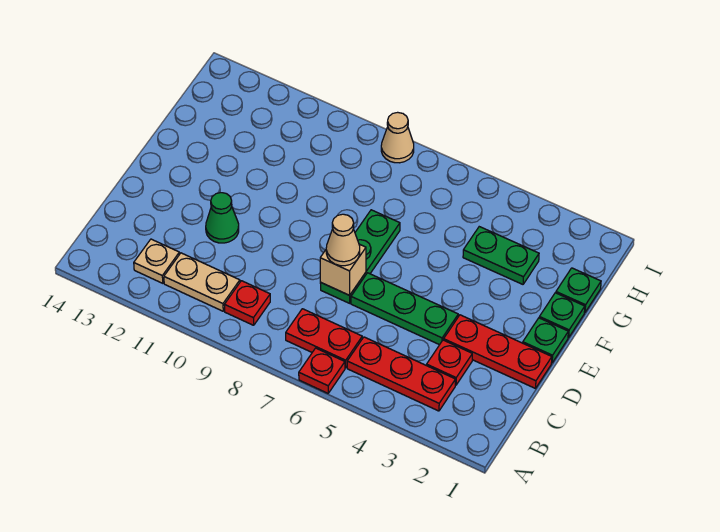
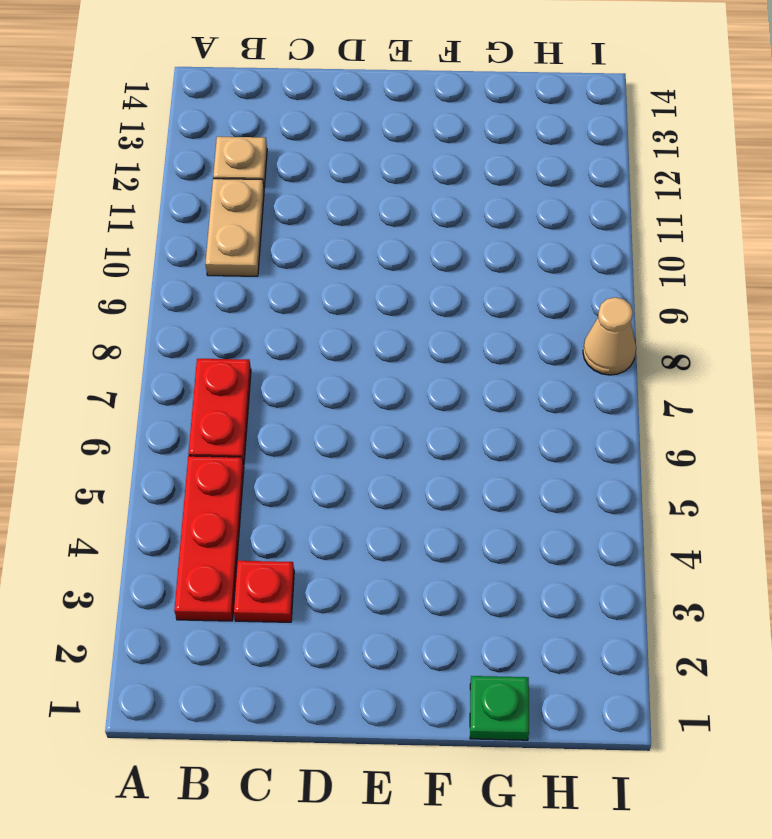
none -> red plate A6 level 1
none -> red plate B9 level 1
none -> red plate D1:D3 level 1

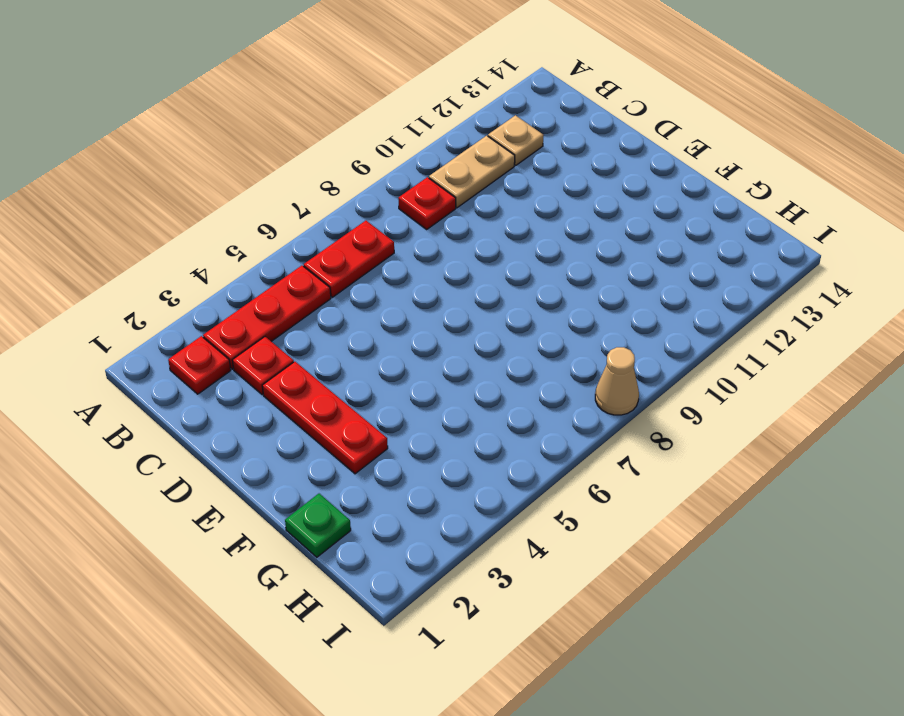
red plate B2 level 1 -> red plate A6 level 1
red plate D3:F3 level 1 -> red plate D1:D3 level 1
none -> green plate D4:D6 level 1
none -> green plate D7:F7 level 1
none -> green cone D11 level 1

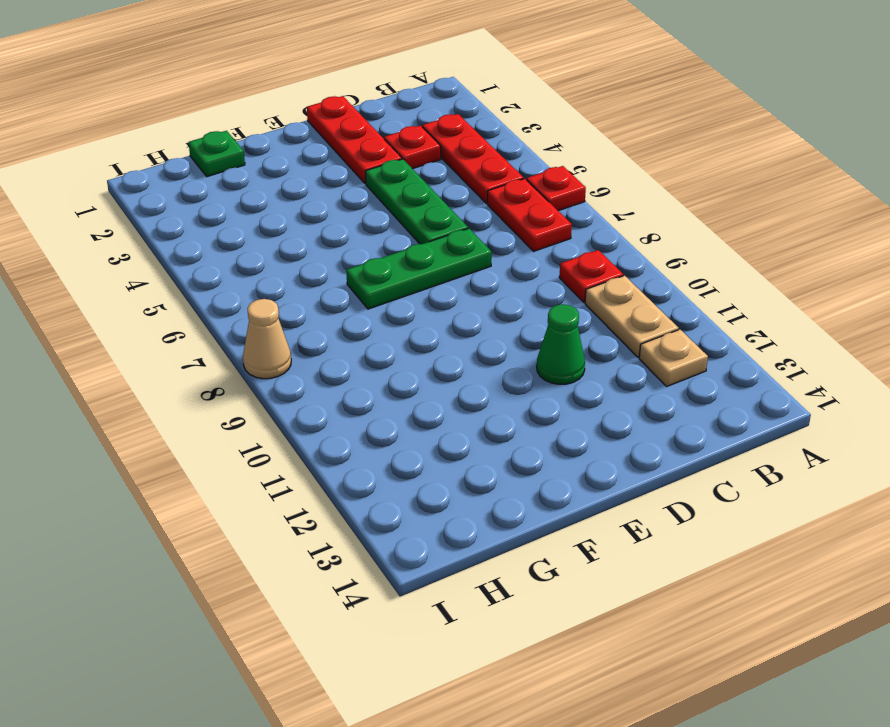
none -> green plate E1 level 1
none -> green plate F1 level 1
none -> green plate G3:G4 level 1

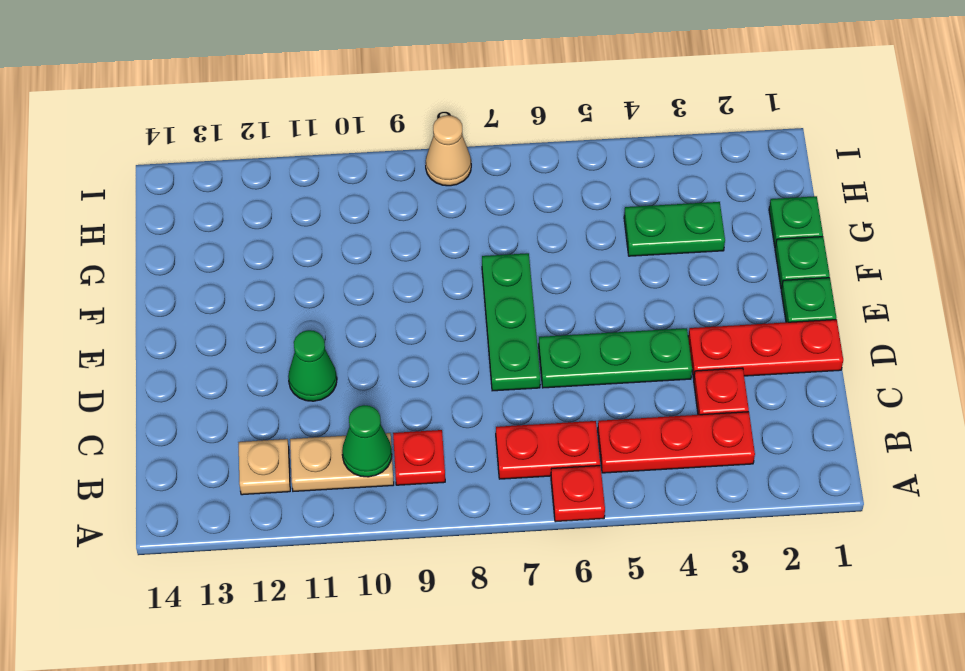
green cone B10 level 2 -> none
none -> tan brick D7 level 2
none -> tan cone D7 level 3

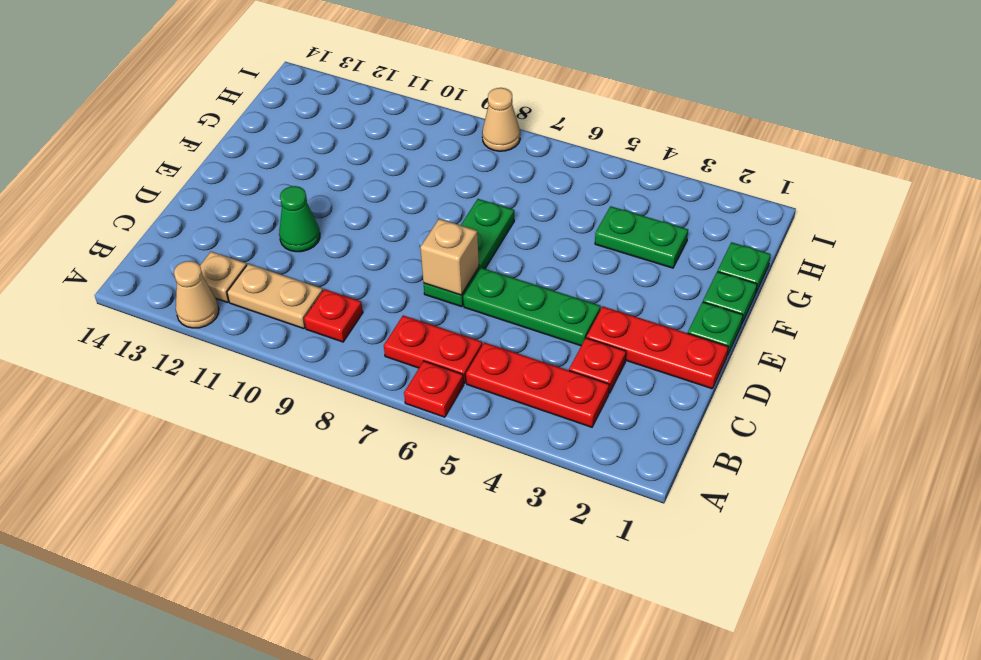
tan cone A12 level 1 -> tan cone D7 level 3

